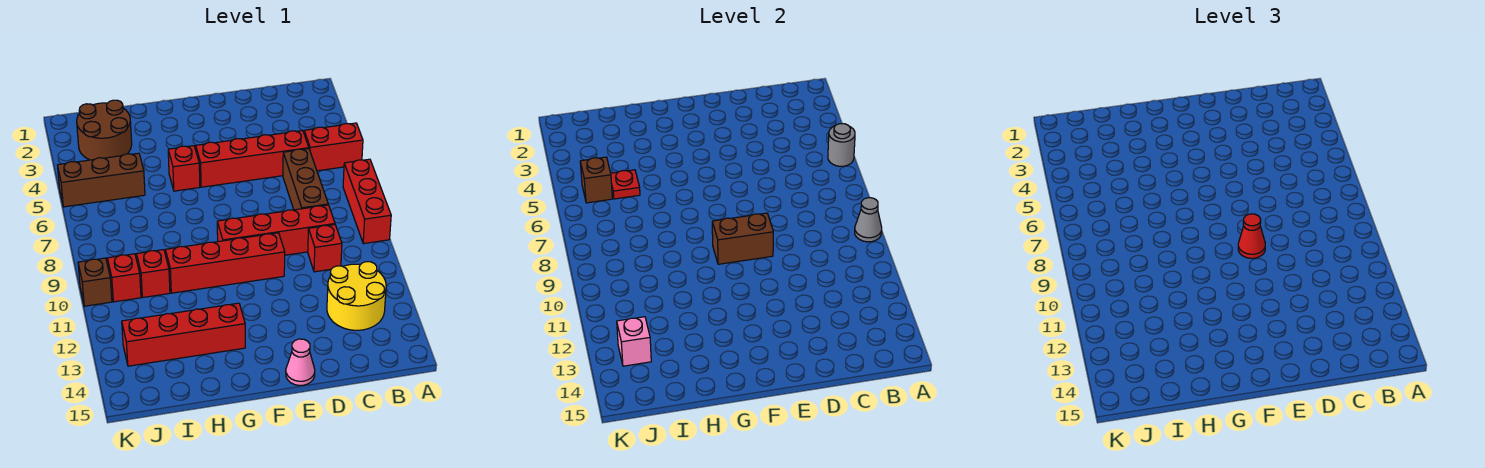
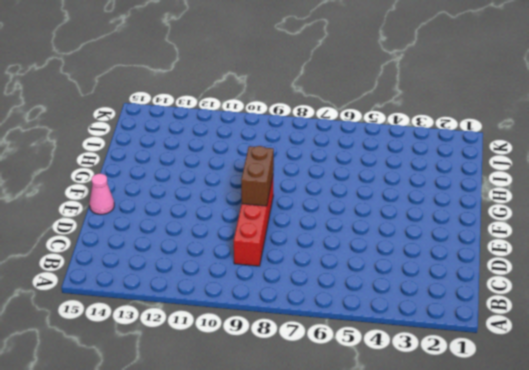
none -> red brick A5:B5 level 1
none -> red brick A7:A9 level 1
none -> yellow round brick B12:C13 level 1

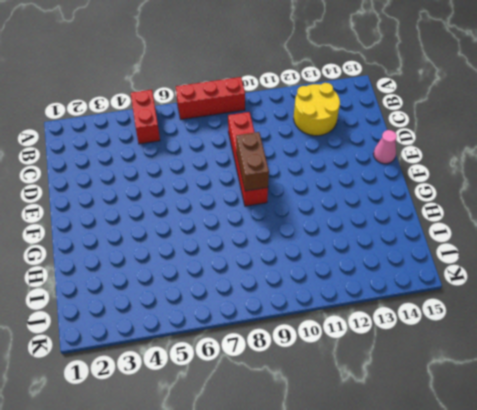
none -> red brick C5:F5 level 1
none -> brown brick C6:C8 level 1
none -> red brick C10 level 1

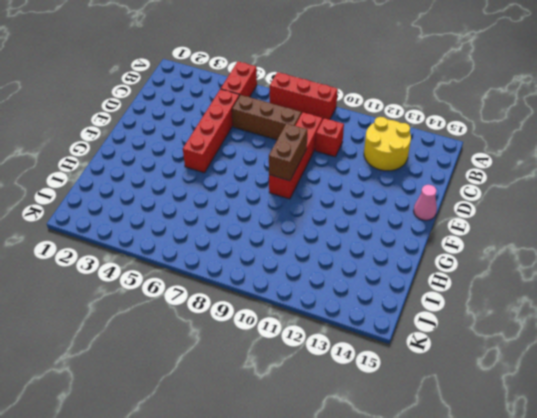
none -> red brick E10:H10 level 1
none -> red brick G5 level 1
none -> red brick G13:J13 level 1

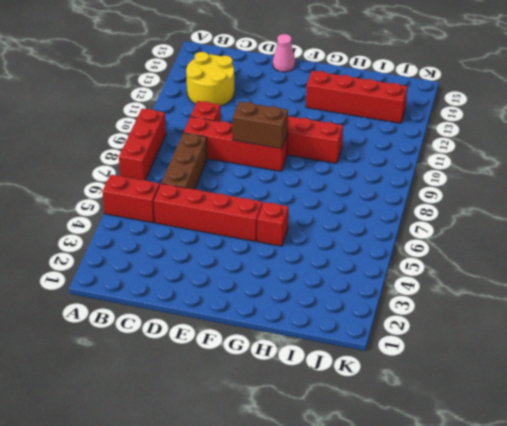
none -> brown round brick I2:J3 level 1
none -> brown brick I5:K5 level 1
none -> red brick I10 level 1

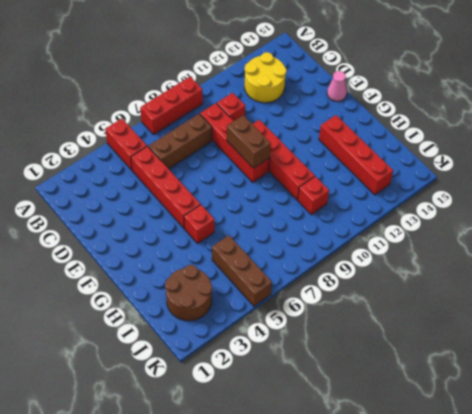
none -> red brick J10 level 1
none -> brown brick K10 level 1
none -> grey round brick A5 level 2

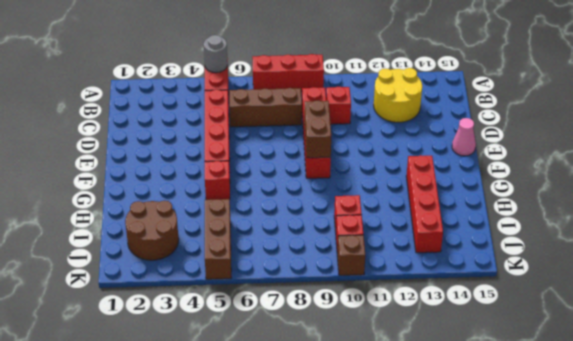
none -> red brick E10:H10 level 1
none -> grey cone A9 level 2
none -> red plate I5 level 2

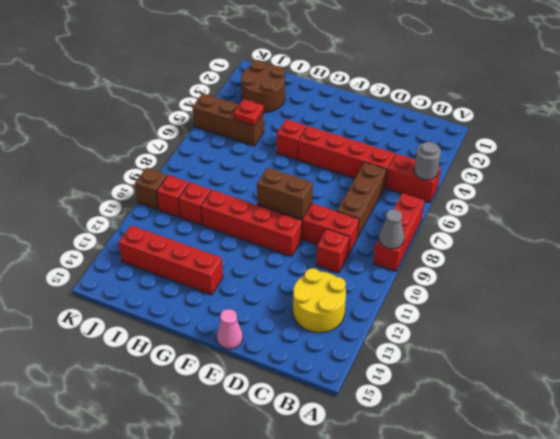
none -> brown brick J5 level 2
none -> pink brick J13 level 2
none -> red cone E9 level 3

